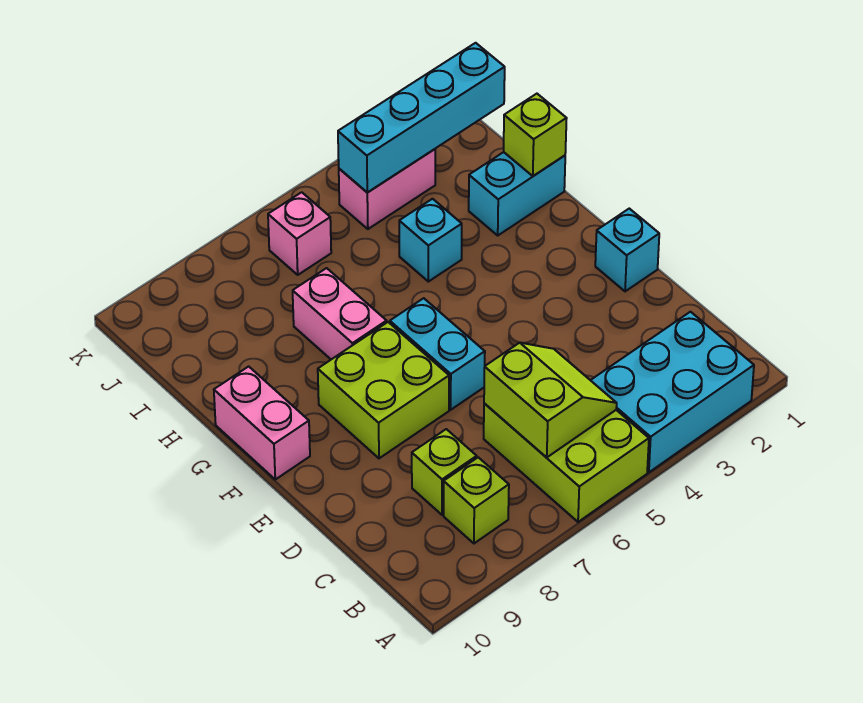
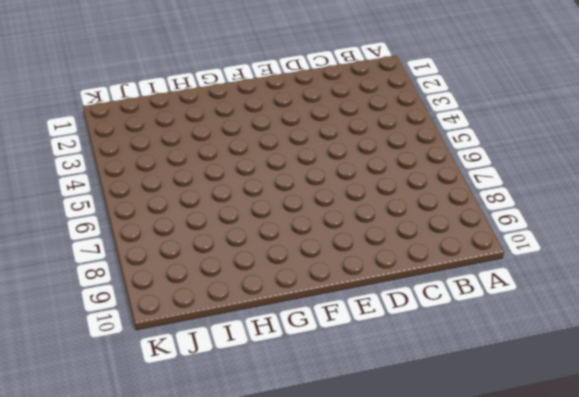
none -> cyan brick A2:B4 level 1
none -> lime brick A5:C6 level 1
none -> lime brick B8 level 1

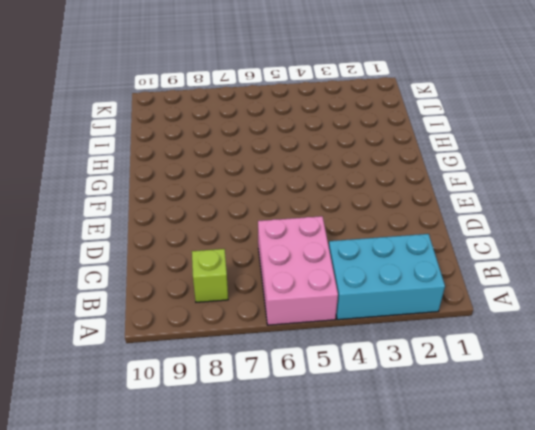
pink brick A5:C6 level 1 -> lime brick A5:C6 level 1
none -> lime brick C8 level 1
none -> cyan brick E1 level 1
none -> cyan brick E6:F6 level 1

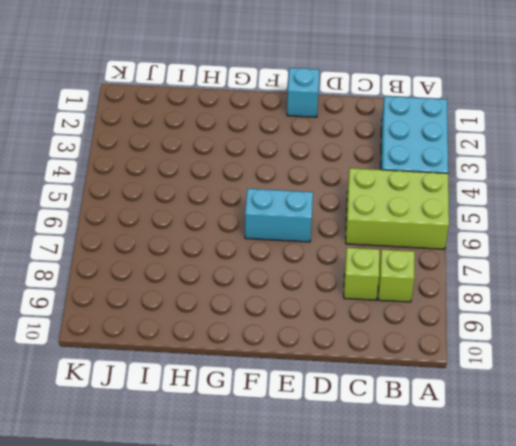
none -> lime brick E7:F8 level 1
none -> pink brick F10:G10 level 1
none -> pink brick G7:H7 level 1

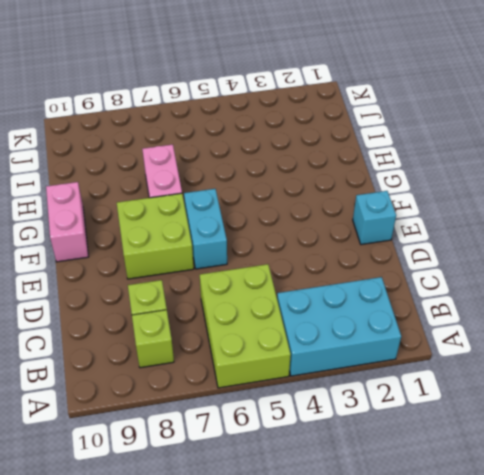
none -> cyan brick H1:H2 level 1
none -> cyan brick H4 level 1
none -> pink brick J3:J4 level 1

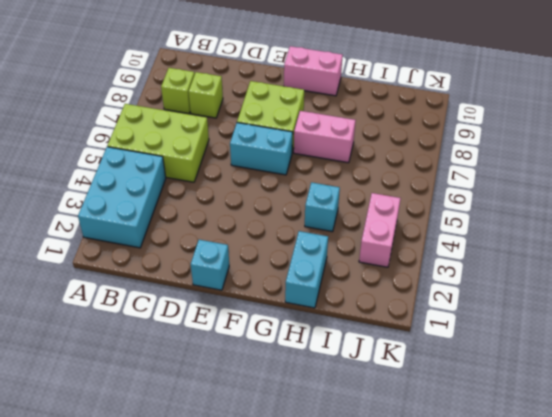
none -> pink brick J6 level 1
none -> lime slope B5:C6 level 2 top 6
none -> lime brick H1 level 2

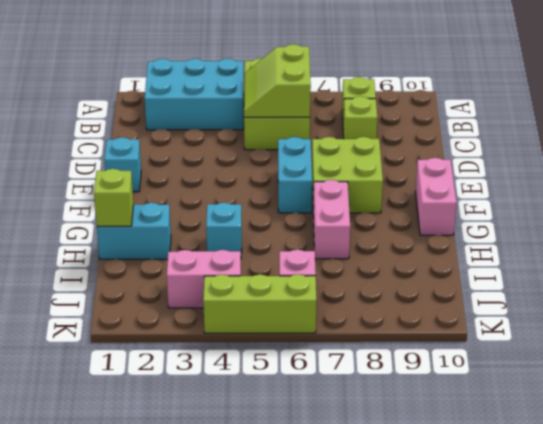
lime brick K4:K6 level 1 -> none
none -> cyan brick J1:J4 level 2

